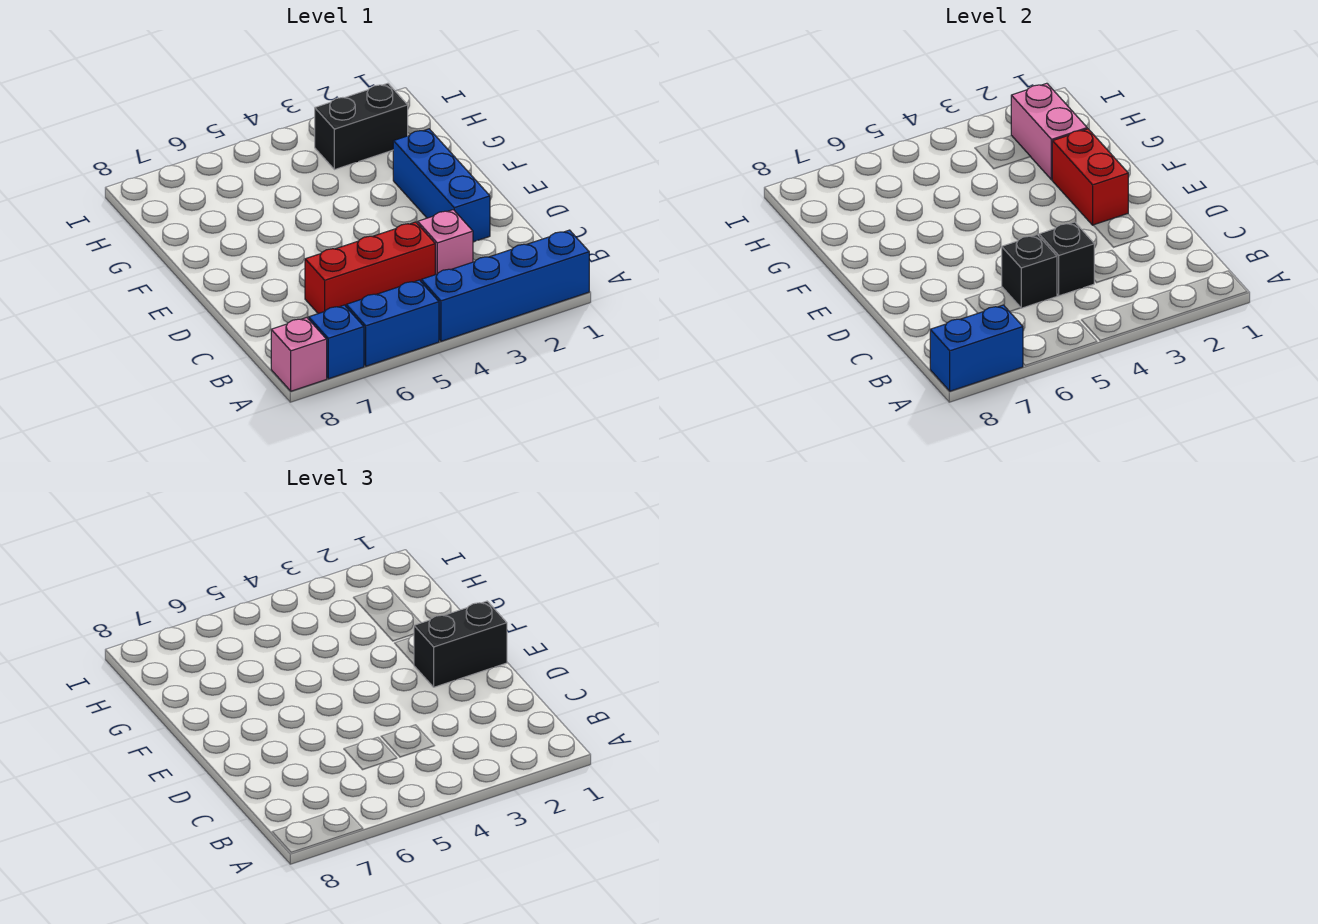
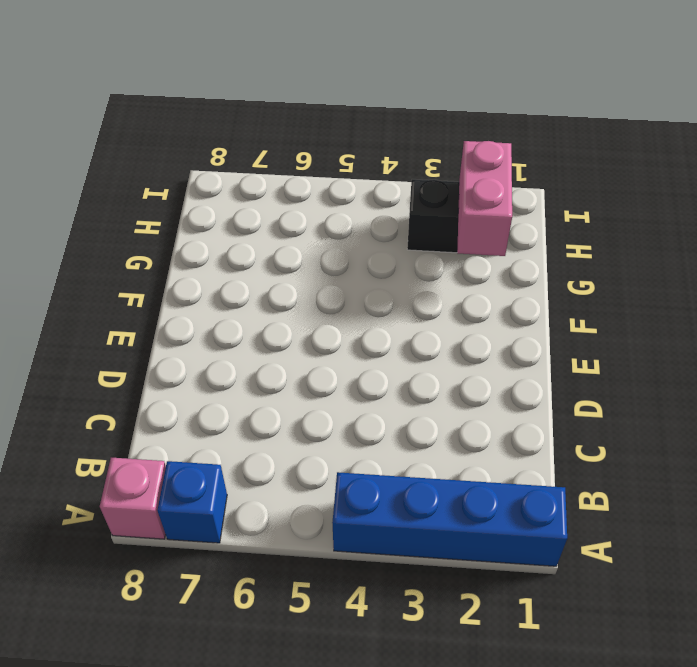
none -> blue brick A5:A6 level 1
none -> pink brick C3 level 1
none -> red brick C4:C6 level 1

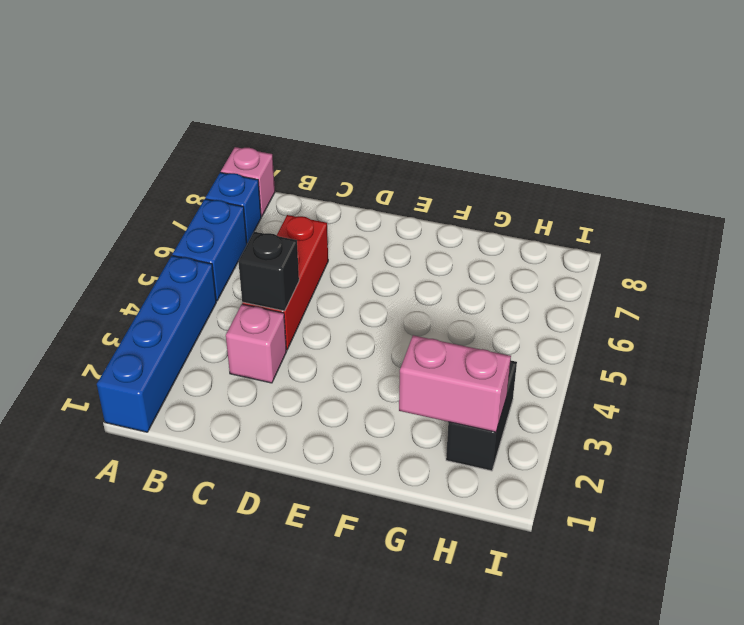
none -> blue brick D2:F2 level 1
none -> blue brick A7:A8 level 2
none -> black brick C5 level 2

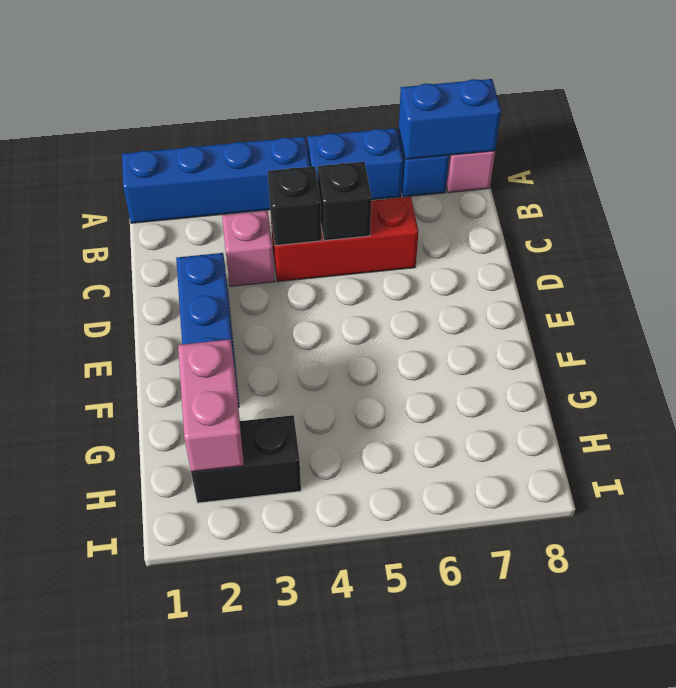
none -> red brick E2:F2 level 2
none -> black brick E1:E2 level 3

